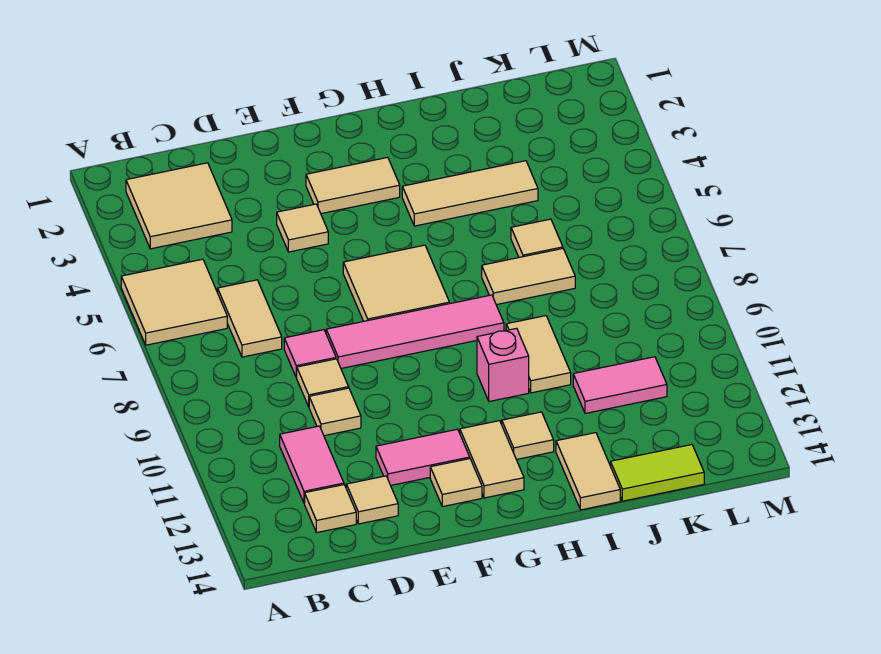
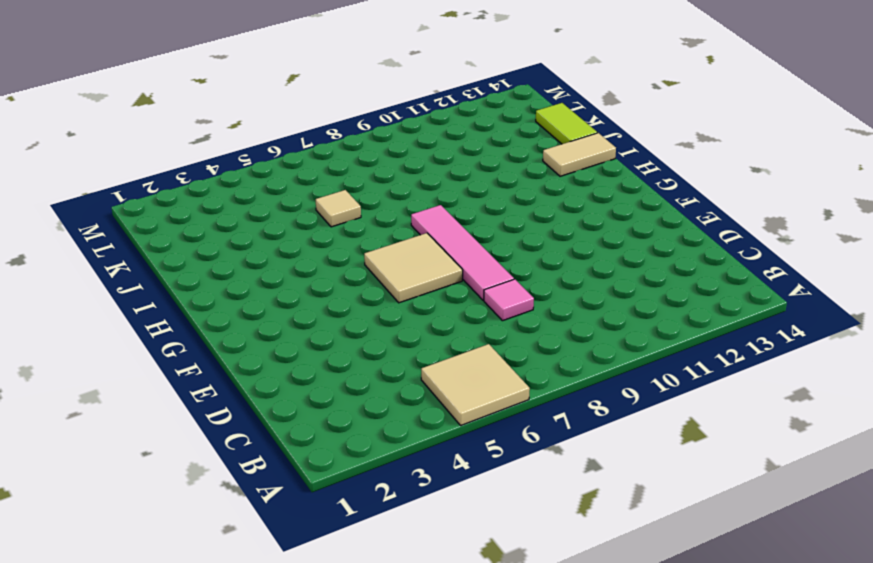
none -> tan tile B2:C3 level 1
none -> tan tile C6:C7 level 1
none -> pink tile C11:C12 level 1

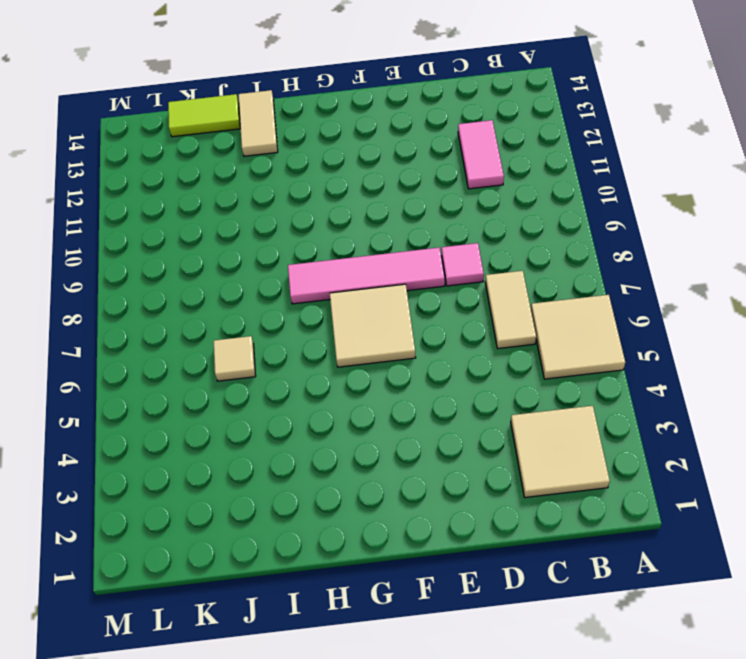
none -> tan tile C13 level 1
none -> tan tile D9 level 1
none -> tan tile D10 level 1

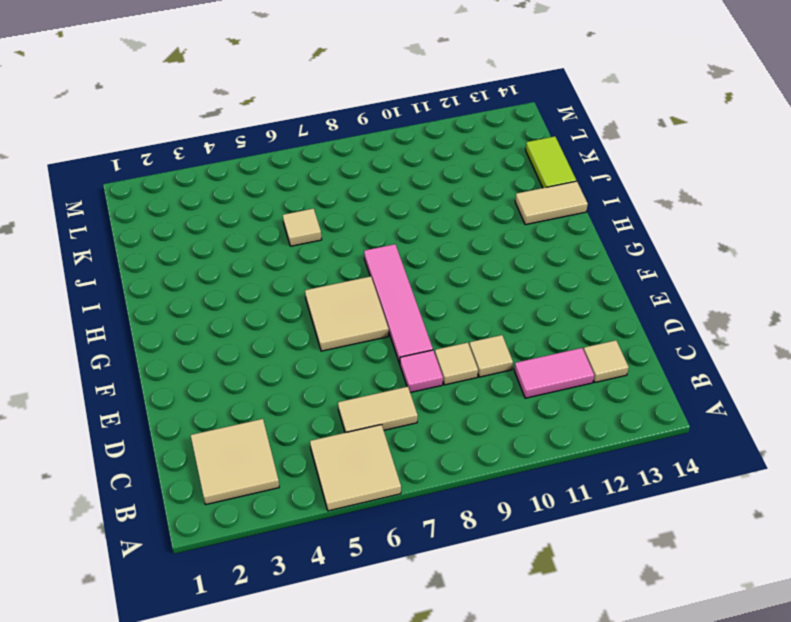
none -> tan tile D13 level 1
none -> tan tile E4 level 1
none -> pink tile E12:F12 level 1

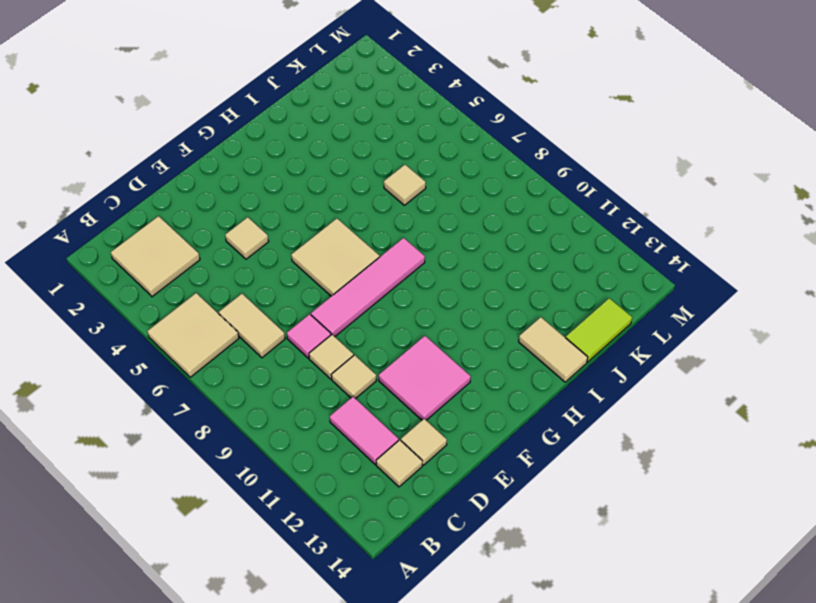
pink tile E11:F12 level 1 -> pink tile E12:F12 level 1
none -> tan tile F3:G3 level 1
none -> tan tile F13 level 1
none -> tan tile G12:G13 level 1

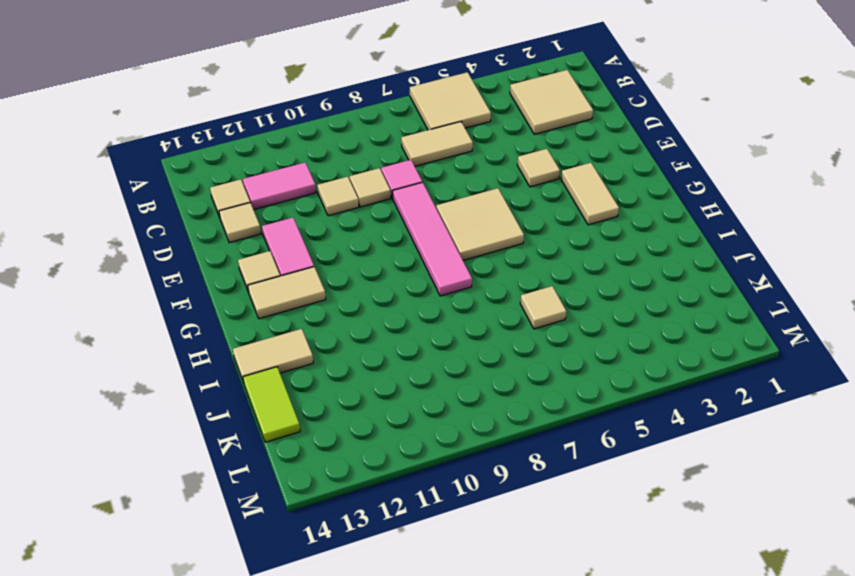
none -> tan tile H4:J4 level 1
none -> pink brick H10 level 1
none -> tan tile H12 level 1

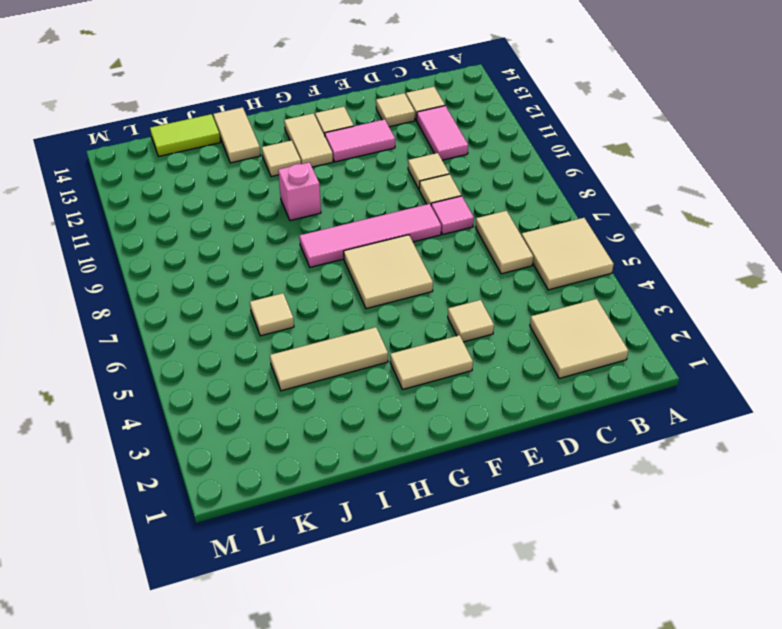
none -> tan tile I7:J7 level 1
none -> tan tile I9:I10 level 1
none -> pink tile J11:K11 level 1

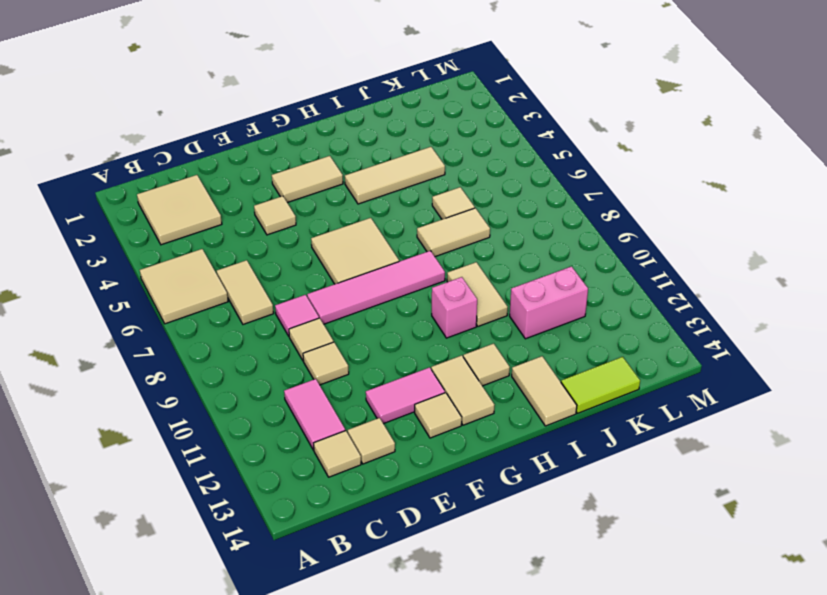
pink brick J11:K11 level 1 -> pink tile J11:K11 level 1

